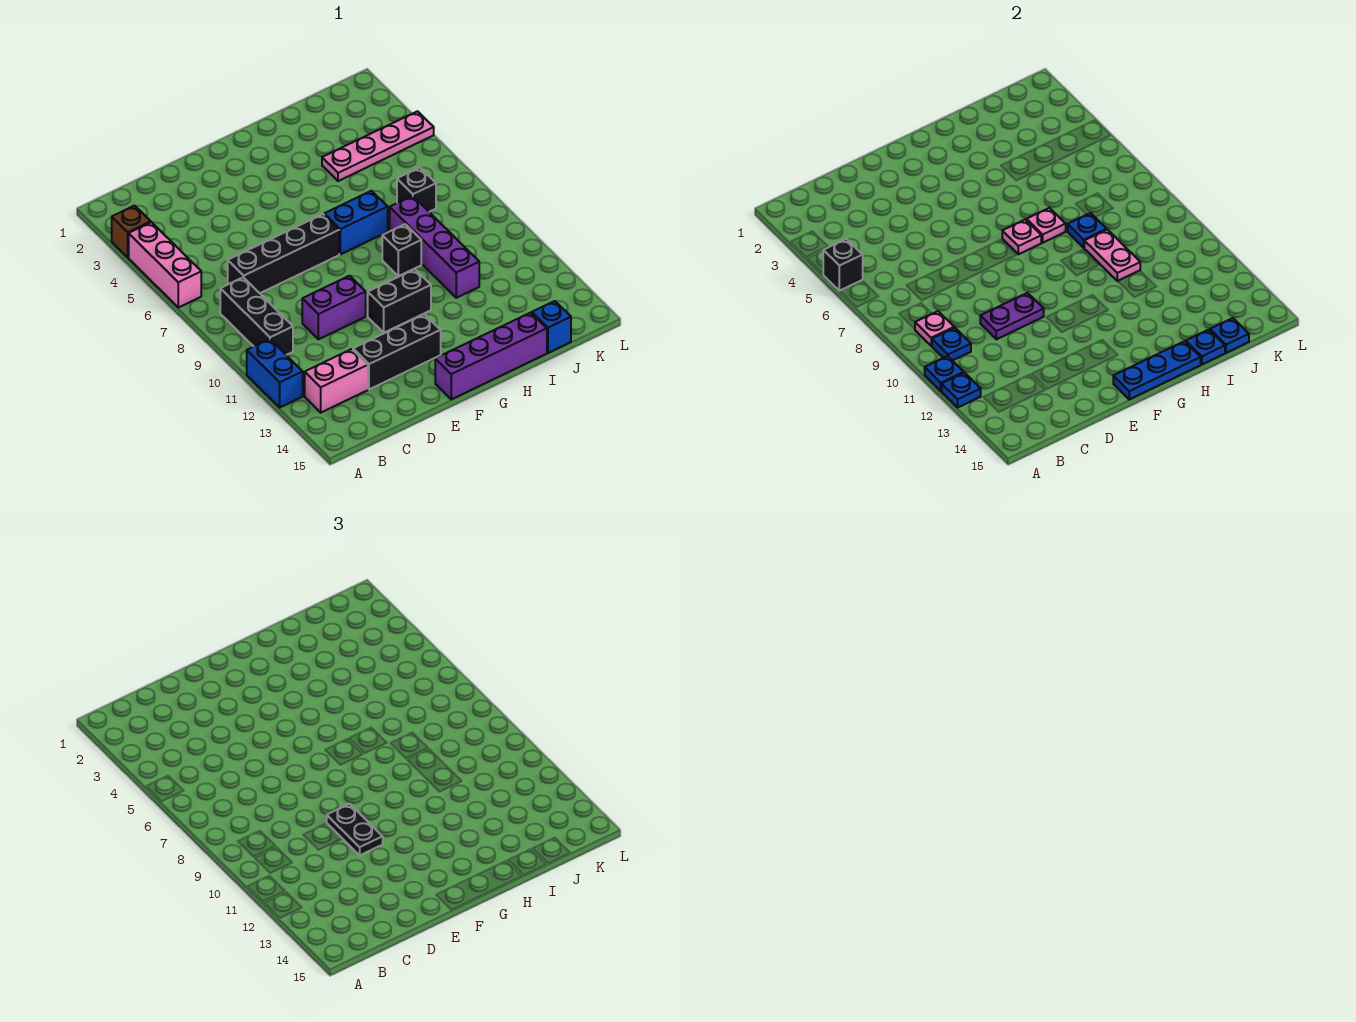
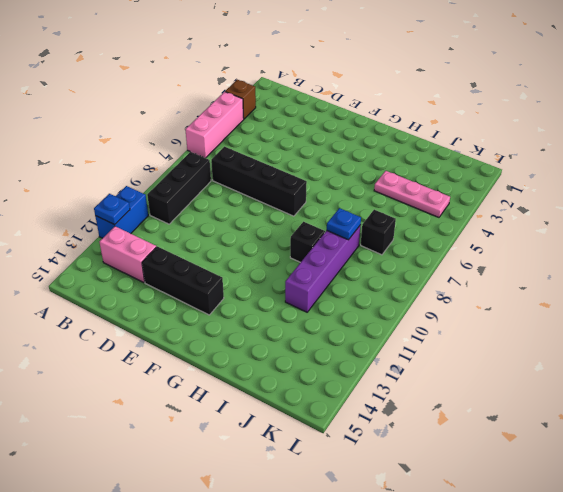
pink plate I4:K4 level 1 -> pink plate I4:L4 level 1
none -> purple brick D10:E10 level 1
none -> black brick F11:G11 level 1
none -> purple brick F15:I15 level 1
none -> blue brick G7:H7 level 1

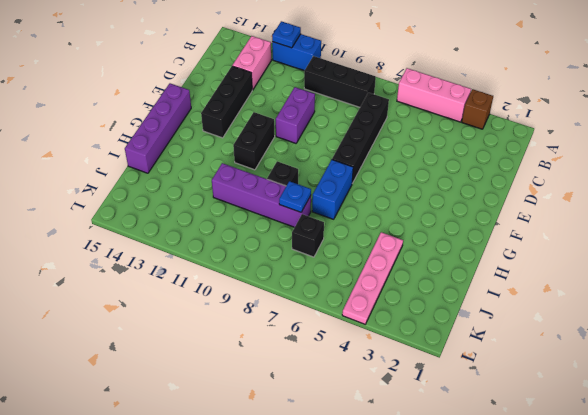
none -> blue brick J15 level 1
none -> black brick A5 level 2
none -> blue plate A11 level 2
none -> pink plate B9 level 2

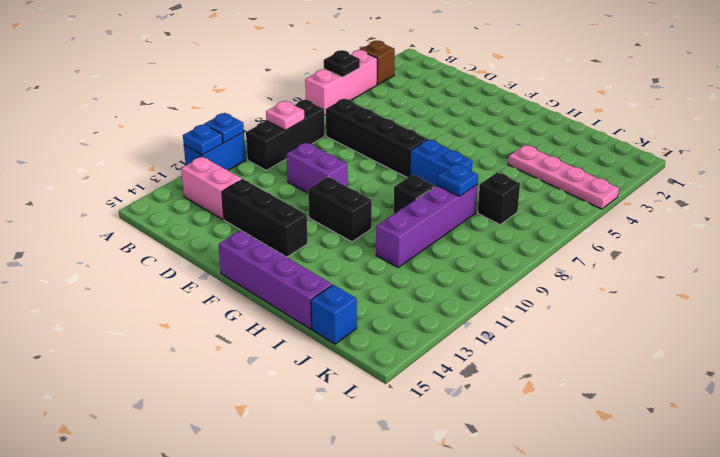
black plate A5 level 2 -> black brick A5 level 2
none -> blue plate B10 level 2
none -> purple plate D10:E10 level 2
none -> blue plate F15:H15 level 2
none -> pink plate G7 level 2

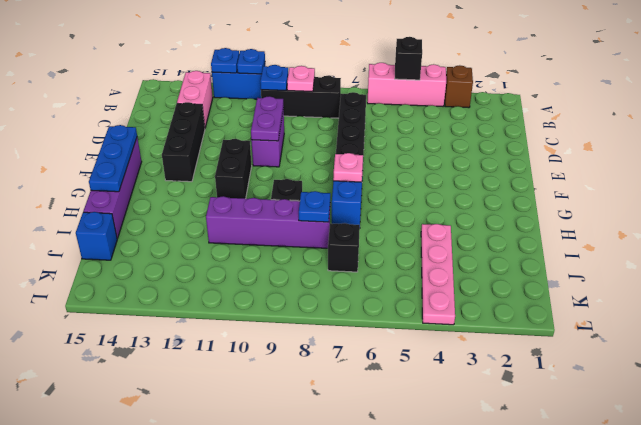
none -> pink plate H7 level 2
none -> pink plate I9:I10 level 2
none -> blue plate I15 level 2
none -> blue plate J15 level 2

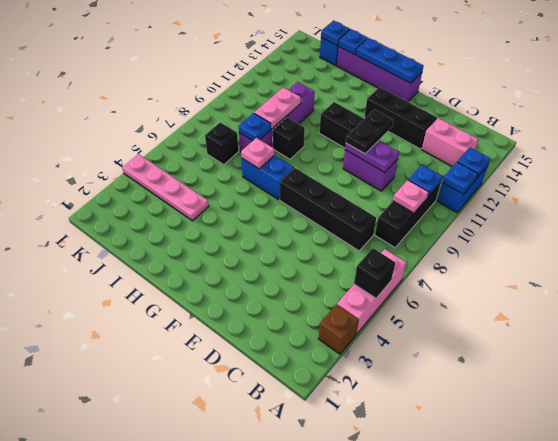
none -> pink plate G7 level 2

